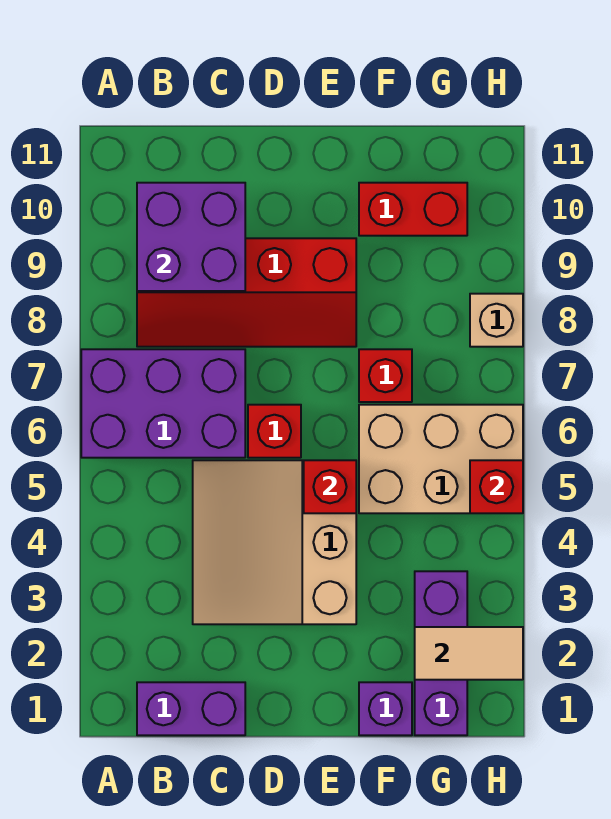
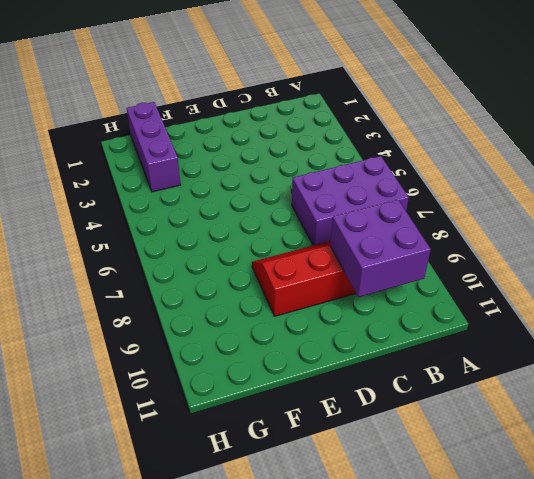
none -> purple brick B1:C1 level 1
none -> tan slope C3:E5 level 1 top E
none -> red brick D6 level 1

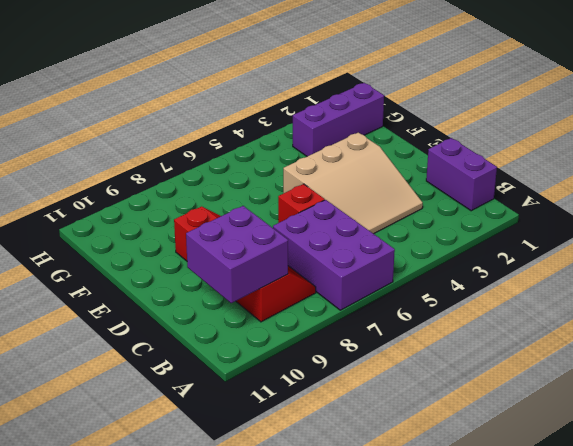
none -> purple brick F1 level 1
none -> tan brick F5:H6 level 1
none -> red brick F7 level 1

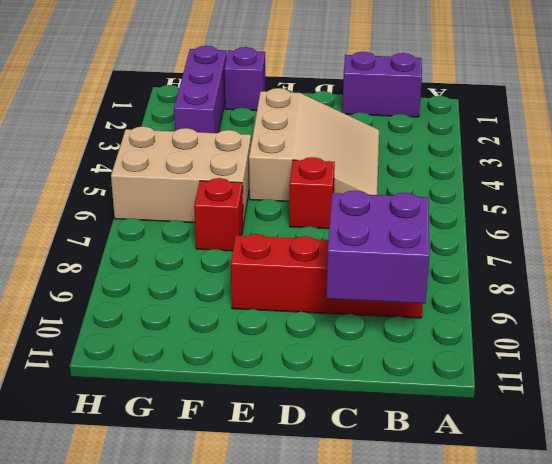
none -> purple brick A6:C7 level 1
none -> red brick F10:G10 level 1
none -> tan brick H8 level 1

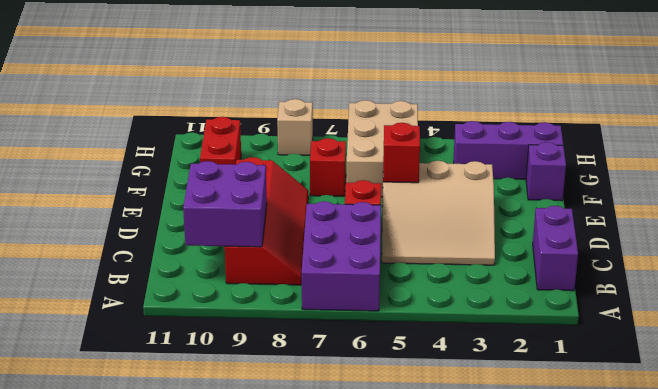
none -> tan tile G2:H2 level 2
none -> red brick H5 level 2

